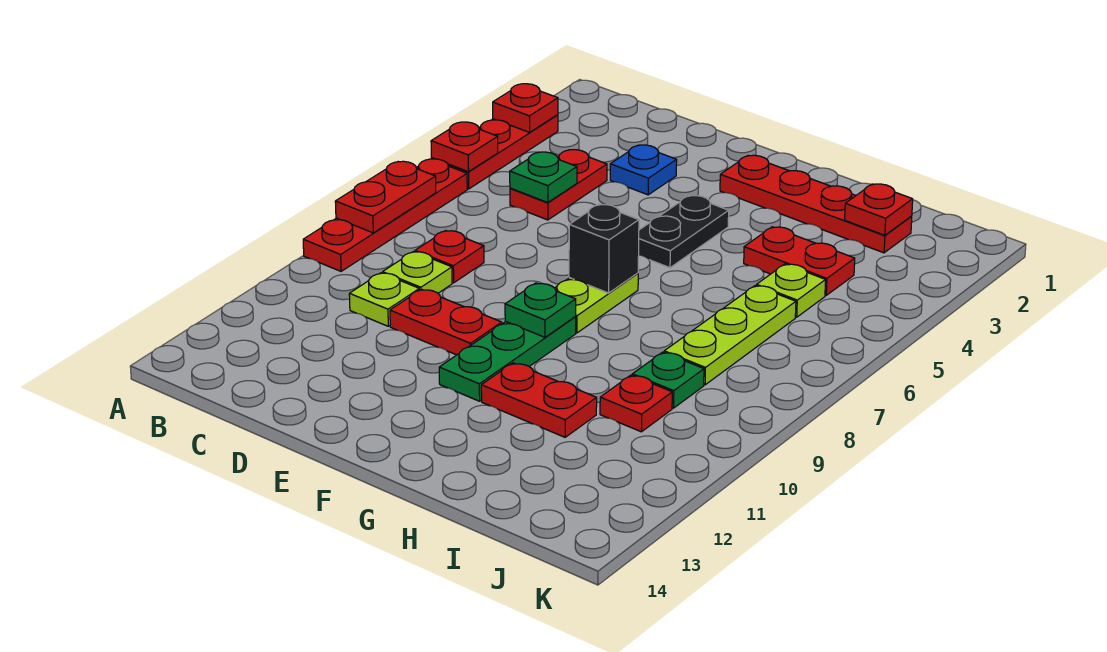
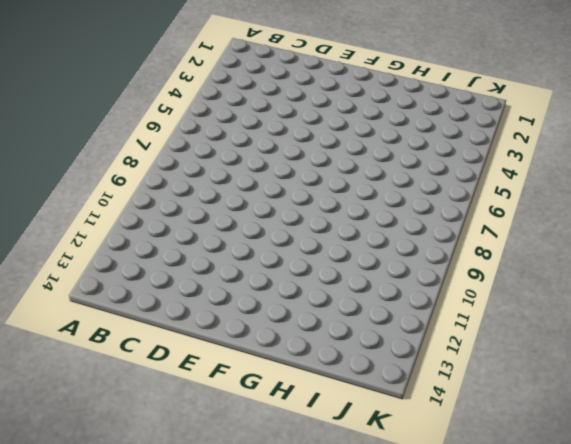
none -> red plate A3:A5 level 1
none -> red plate A6:A9 level 1
none -> red plate C4:C5 level 1

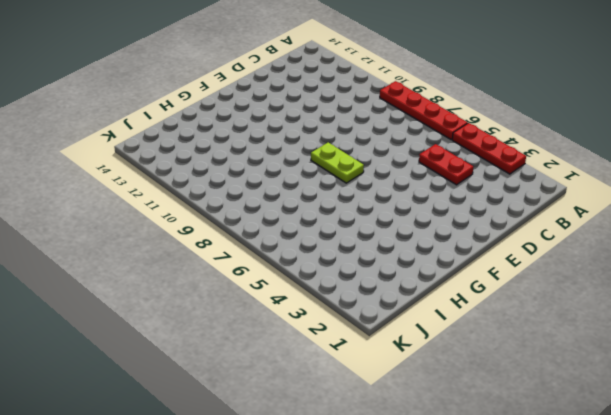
none -> red plate C8 level 1
none -> lime plate C9 level 1
none -> lime plate C10 level 1

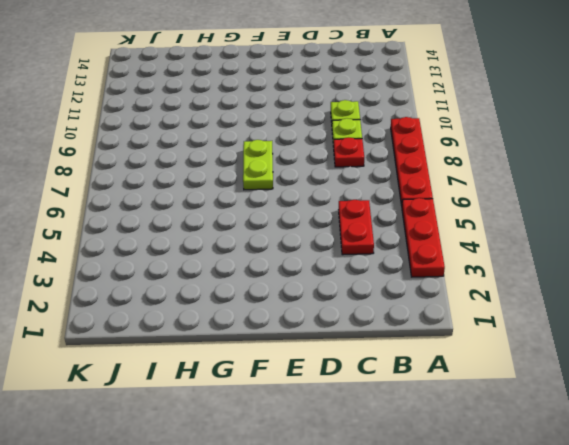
none -> blue plate D3 level 1
none -> red plate D10:E10 level 1
none -> red plate F2:I2 level 1

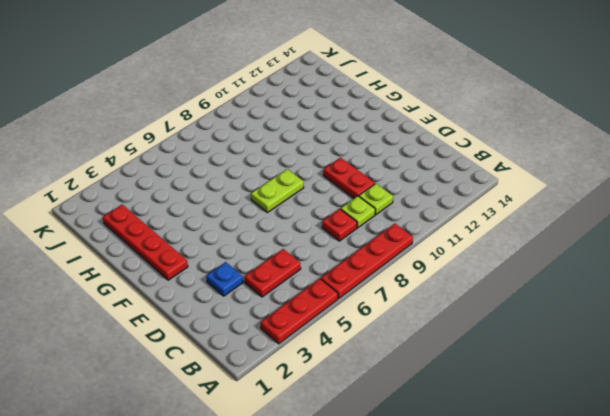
none -> black plate F4:F5 level 1
none -> green plate F9:F11 level 1
none -> red plate G11:H11 level 1

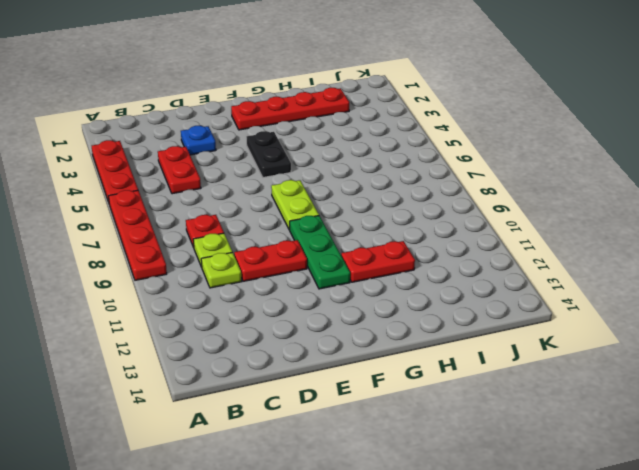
none -> red plate H4:I4 level 1
none -> lime plate I5 level 1
none -> lime plate I6:I8 level 1

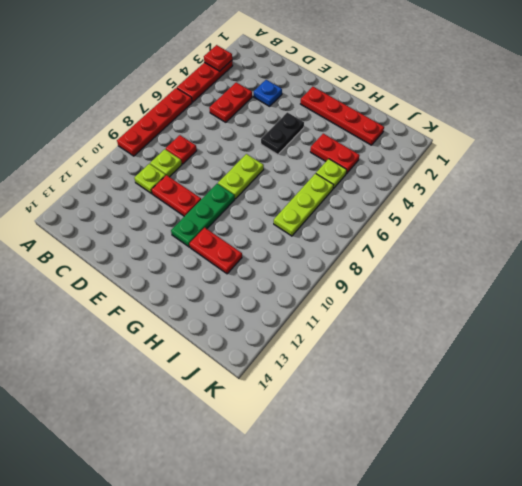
none -> green plate I9 level 1
none -> red plate I10 level 1
none -> red plate A5 level 2

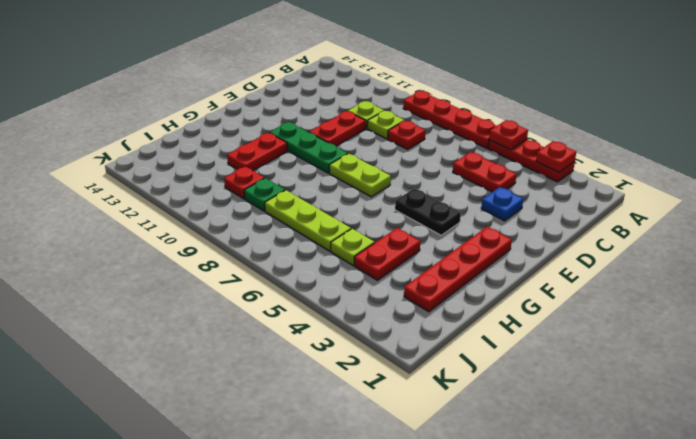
none -> red plate A7:A8 level 2
none -> green plate C5 level 2
none -> black brick F7 level 2

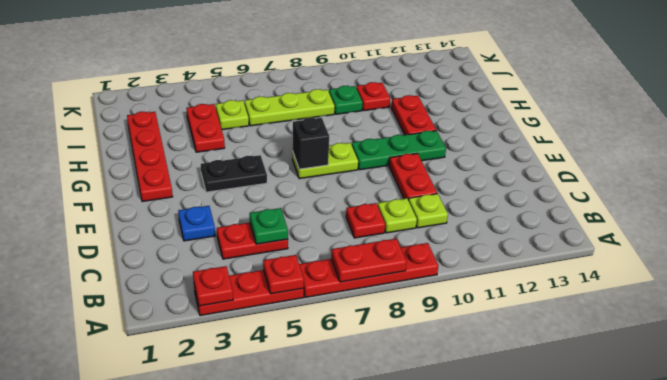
none -> green plate F9 level 2
none -> red plate I2 level 2

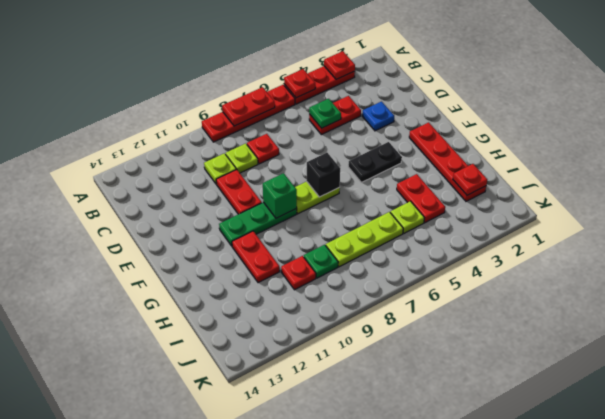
green brick F9 level 2 -> green plate F9 level 2

